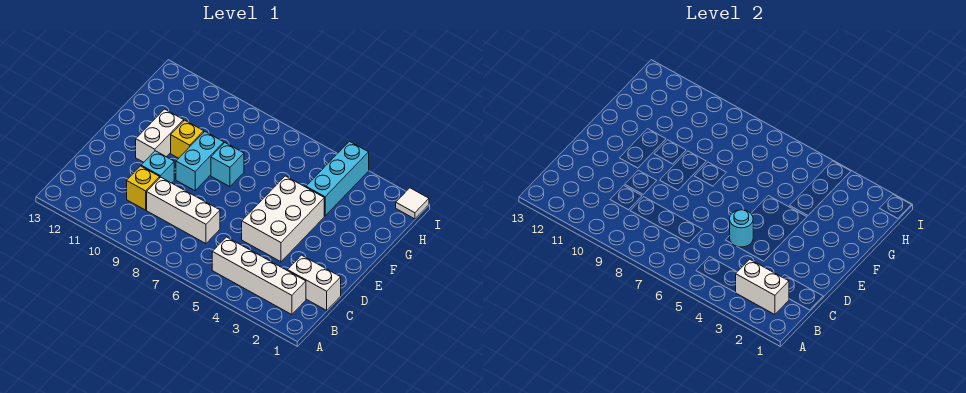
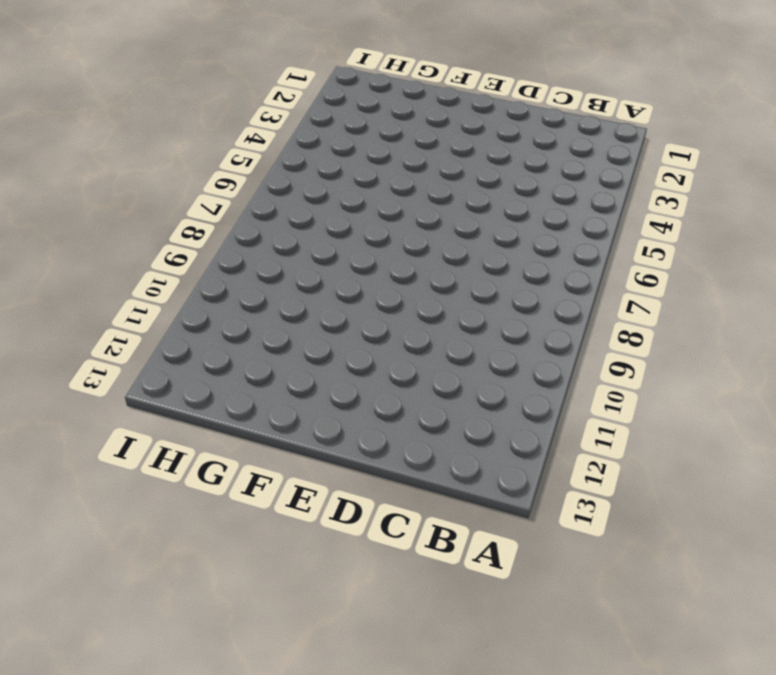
none -> white brick B2:B5 level 1
none -> white brick C1:C2 level 1
none -> white brick C7:C9 level 1

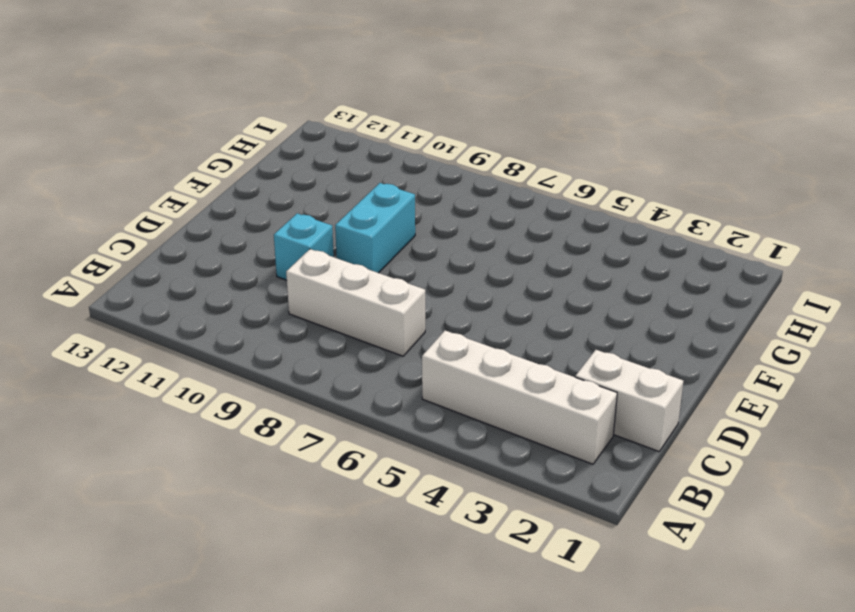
none -> yellow brick C10 level 1
none -> white brick D4:F5 level 1
none -> white brick E11:F11 level 1

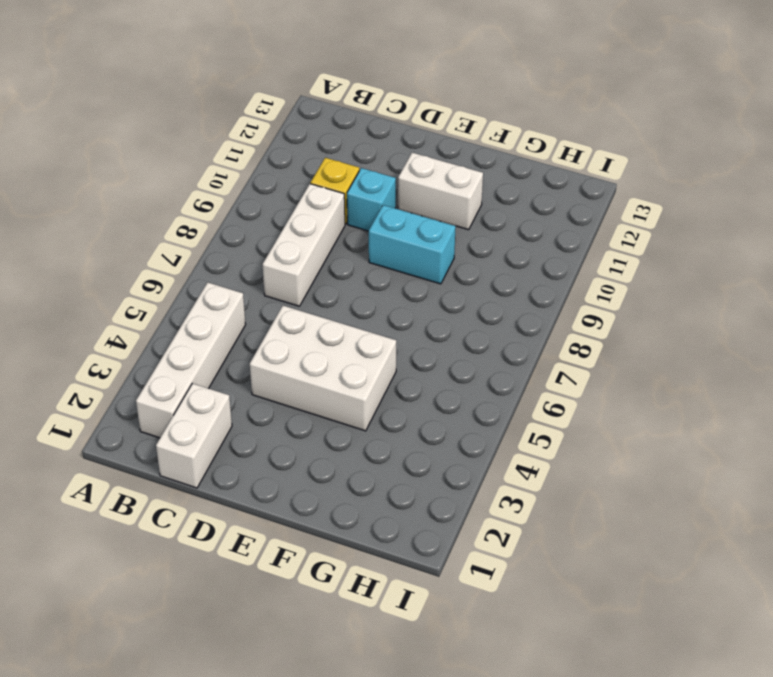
none -> cyan brick F8 level 1
none -> yellow brick F10 level 1
none -> cyan brick G4:I4 level 1

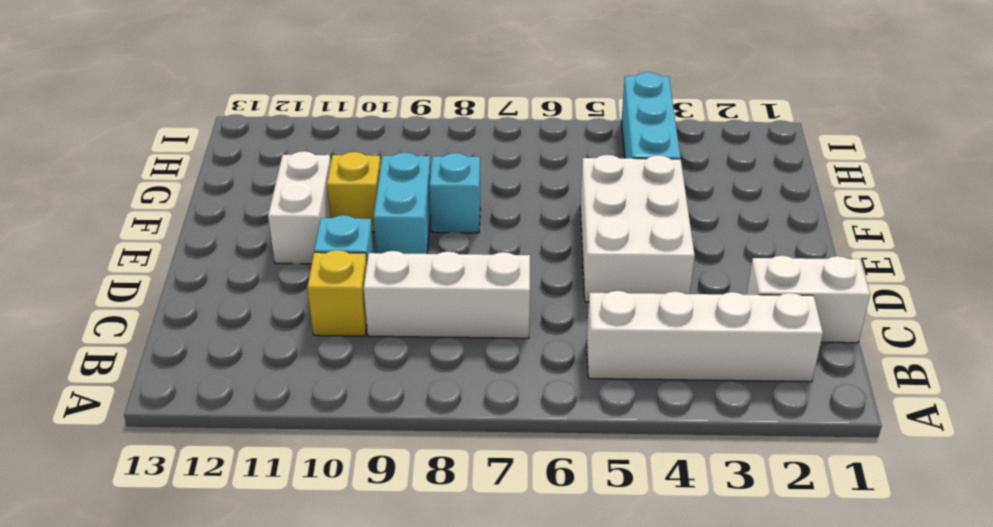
none -> white tile I1 level 1
none -> white brick B2:B3 level 2
none -> cyan round brick D5 level 2

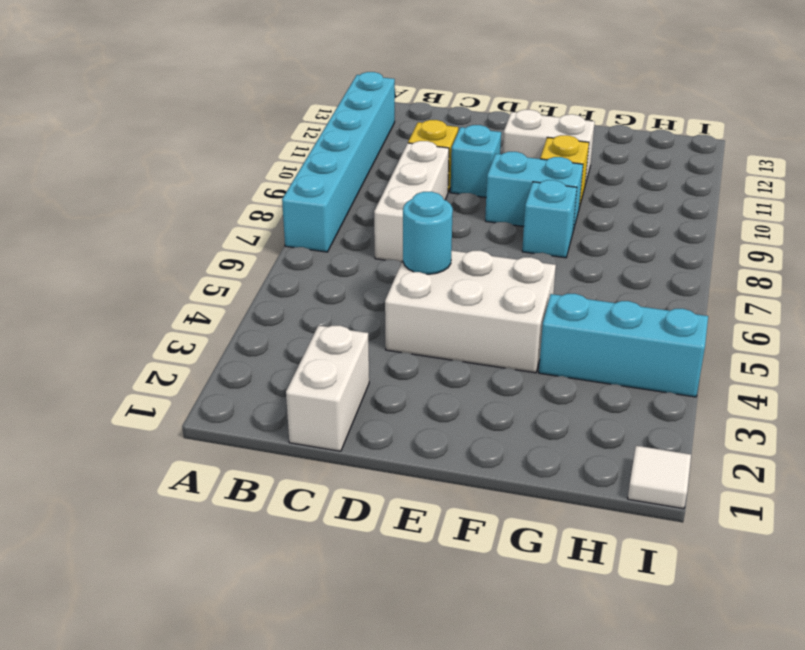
cyan brick A7:A12 level 1 -> none
none -> white brick B2:B5 level 1
none -> white brick B2:B3 level 2

